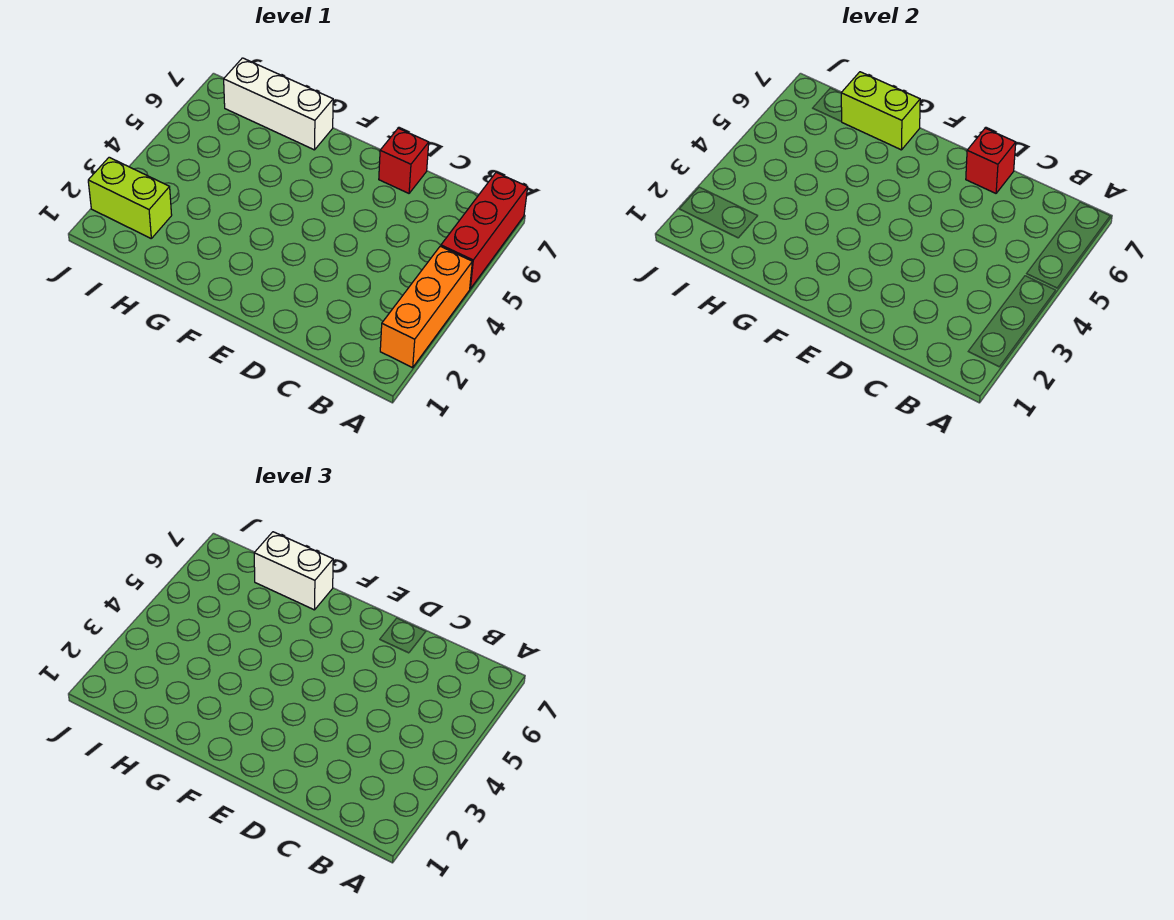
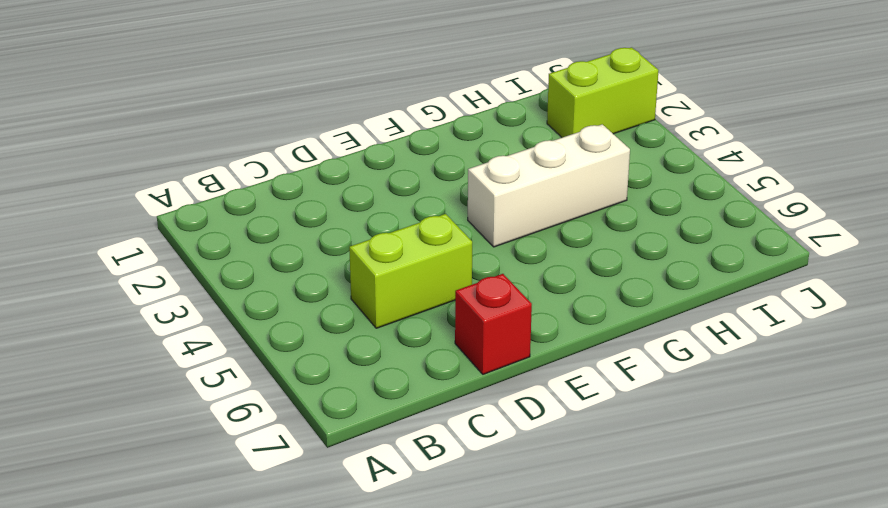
lime brick C5:D5 level 1 -> lime brick G7:H7 level 2
white brick F4:H4 level 1 -> white brick G7:I7 level 1
none -> orange brick A2:A4 level 1
none -> red brick A5:A7 level 1

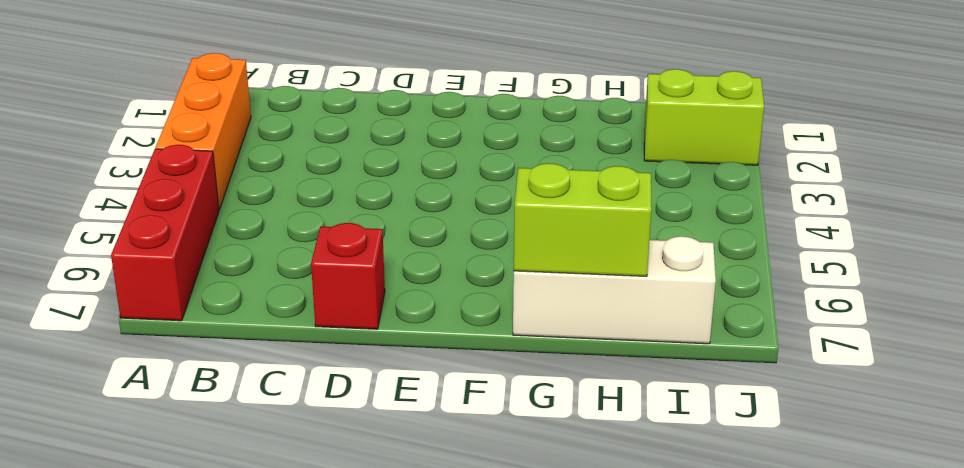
none -> red brick D7 level 2
none -> white brick G7:H7 level 3

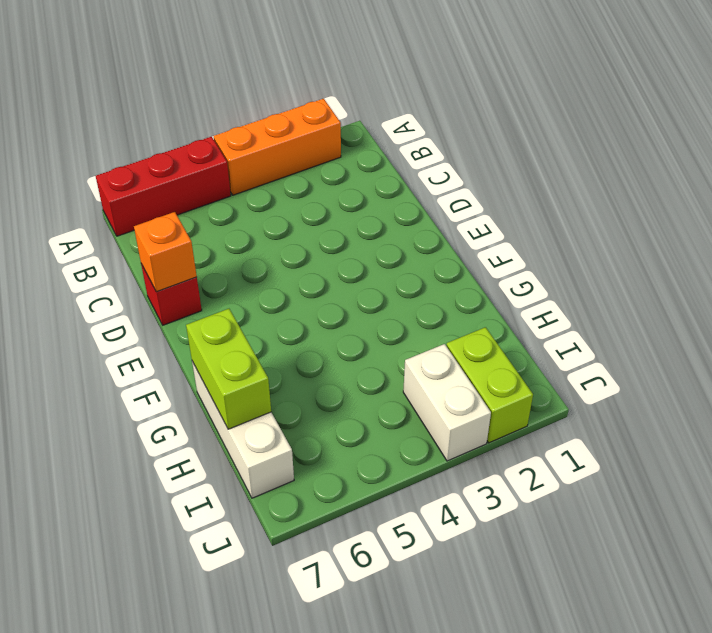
orange brick D7 level 2 -> red brick D7 level 2
white brick I3:J3 level 1 -> white brick G7:H7 level 3

